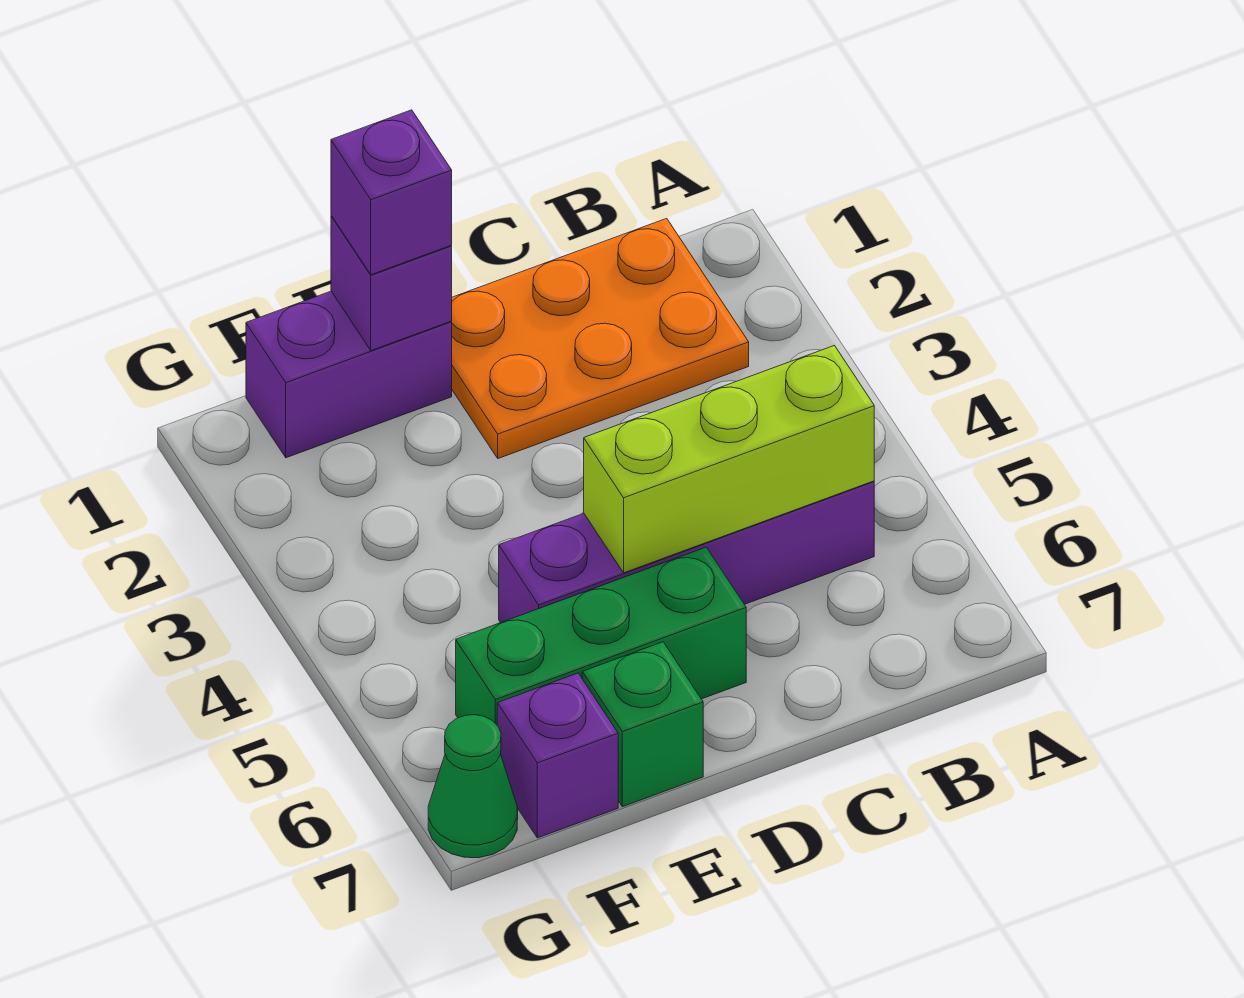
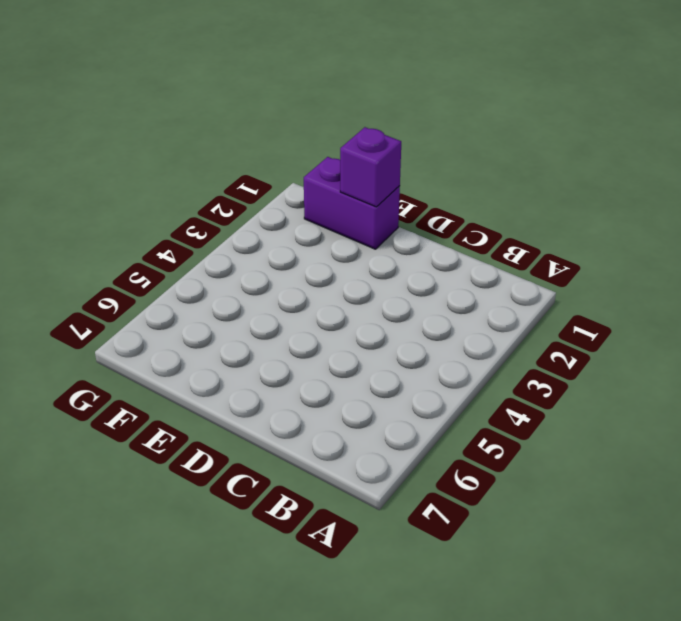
none -> orange plate B1:D2 level 1
none -> purple brick B5:E5 level 1

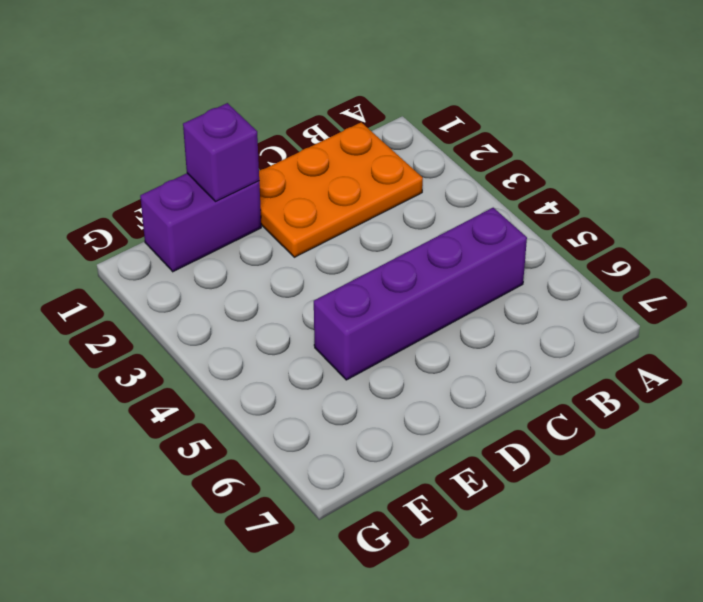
none -> green brick D6:F6 level 1
none -> green brick E7 level 1

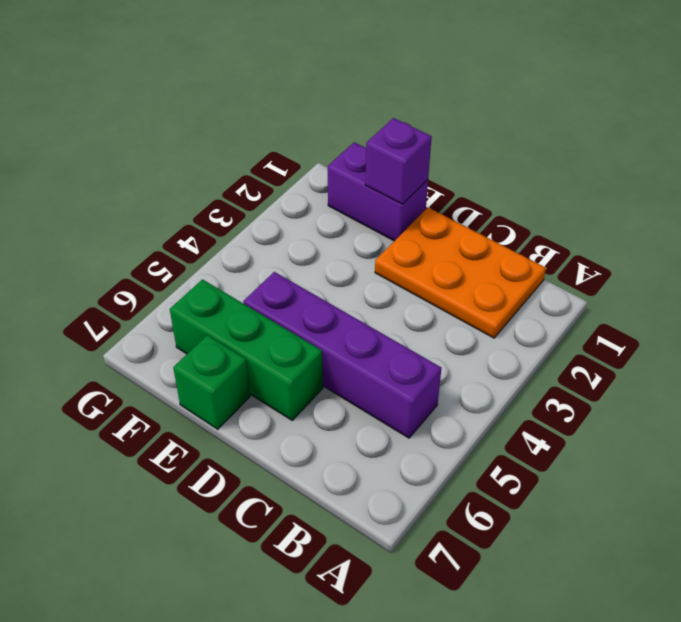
none -> purple brick F7 level 1
none -> green cone G7 level 1

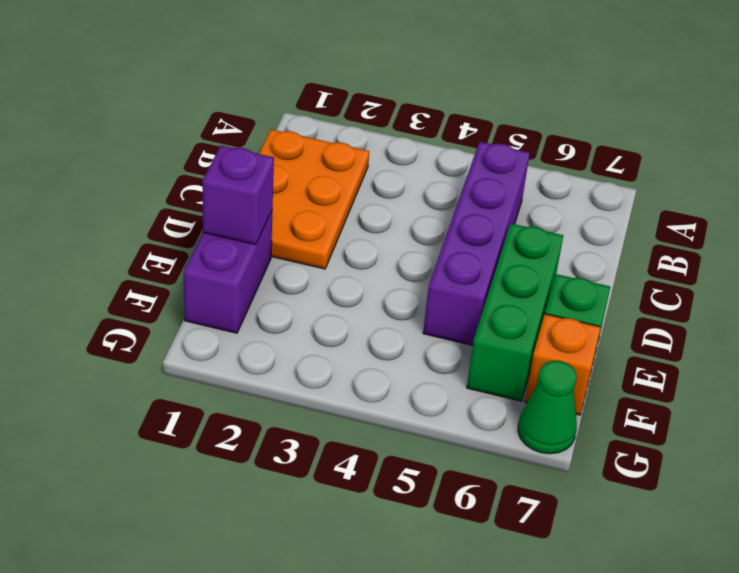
orange brick F7 level 1 -> purple brick F7 level 1
none -> lime brick B5:D5 level 2
none -> purple brick E1 level 3

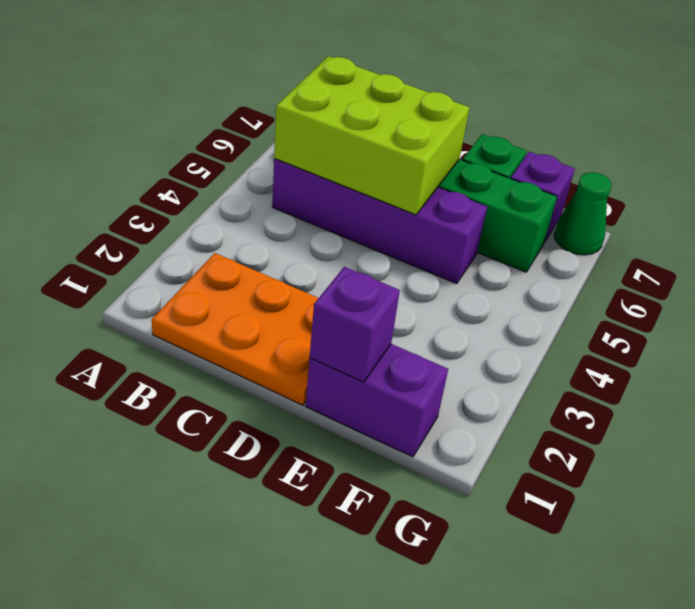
lime brick B5:D6 level 2 -> lime brick B5:D5 level 2
none -> purple brick E1 level 3

